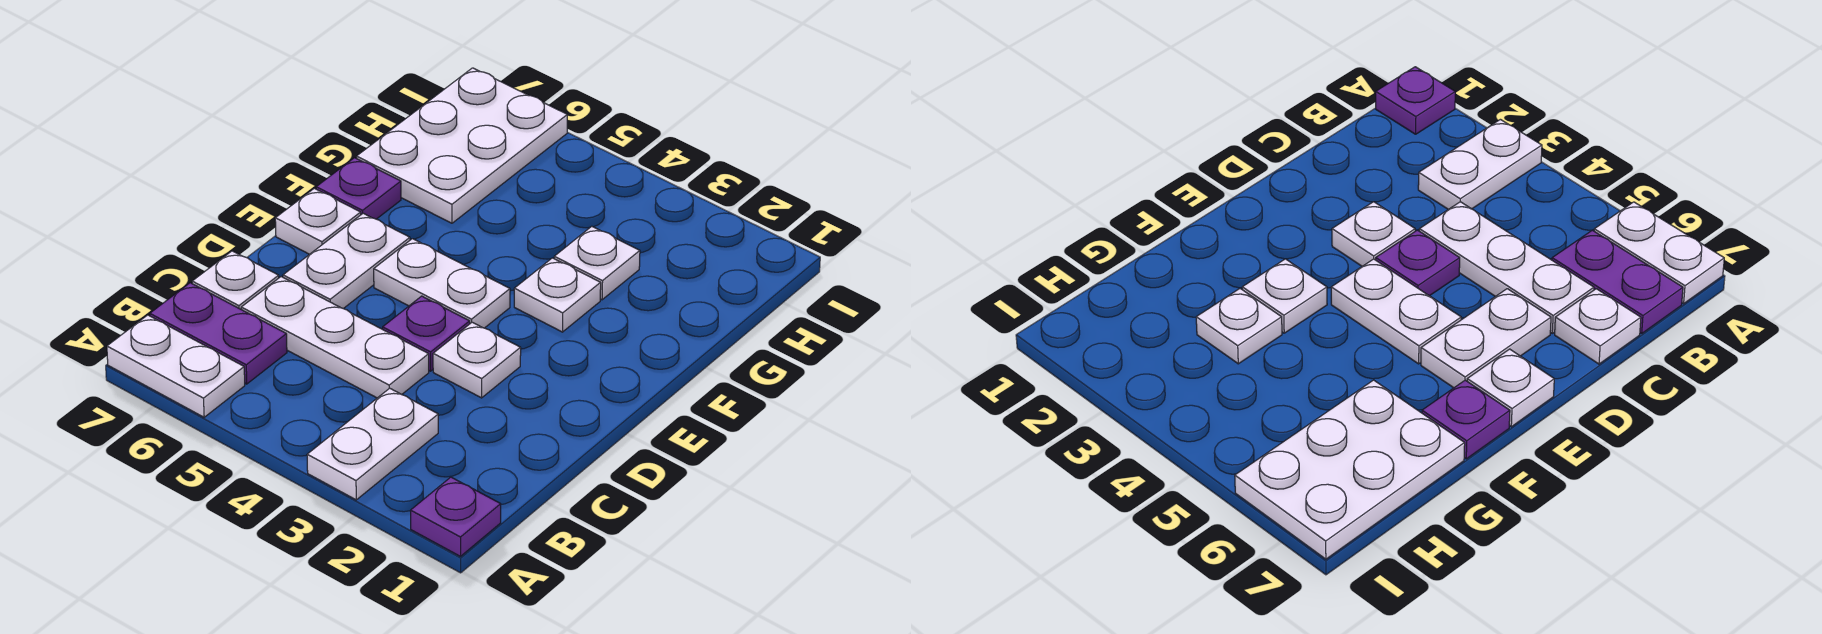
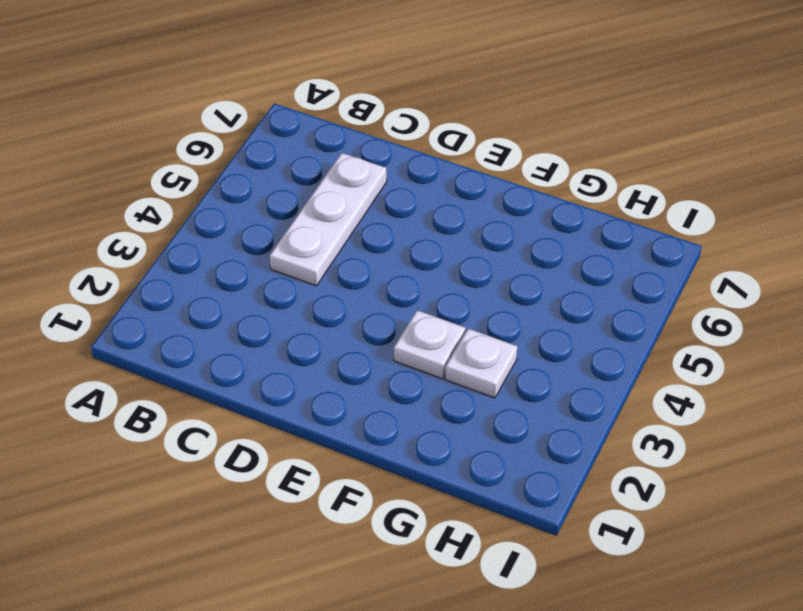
none -> purple plate A1 level 1
none -> white plate A3:B3 level 1
none -> white plate A6:A7 level 1

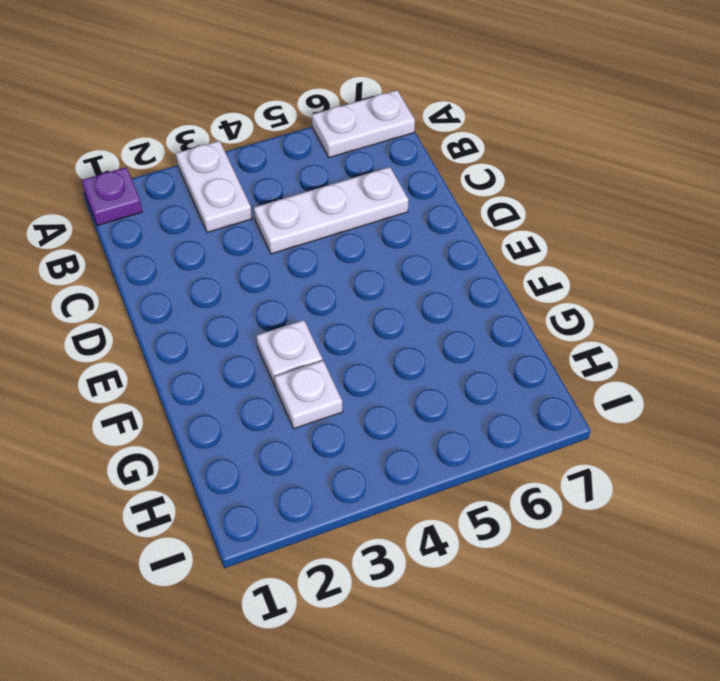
none -> purple plate B6:B7 level 1
none -> white plate C7 level 1
none -> white plate D3 level 1

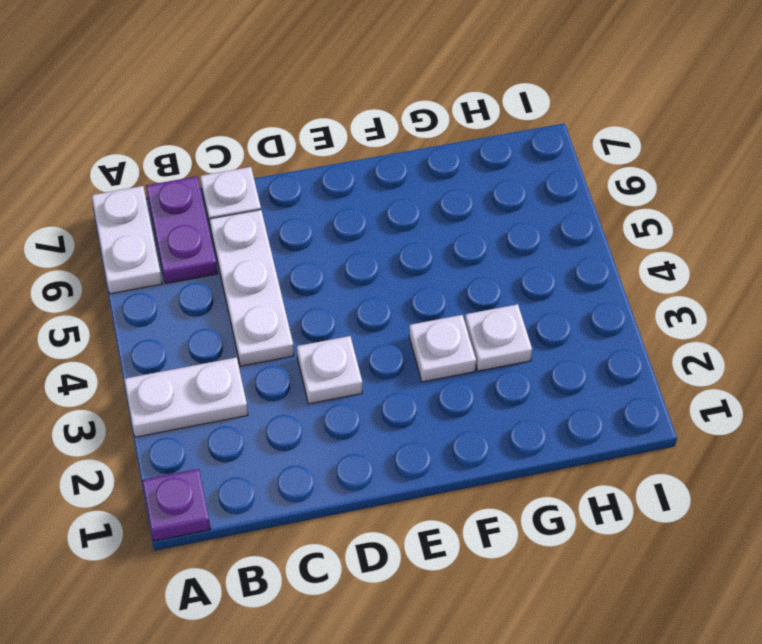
none -> purple plate D4 level 1
none -> white plate D6:E6 level 1
none -> white plate E4:E5 level 1

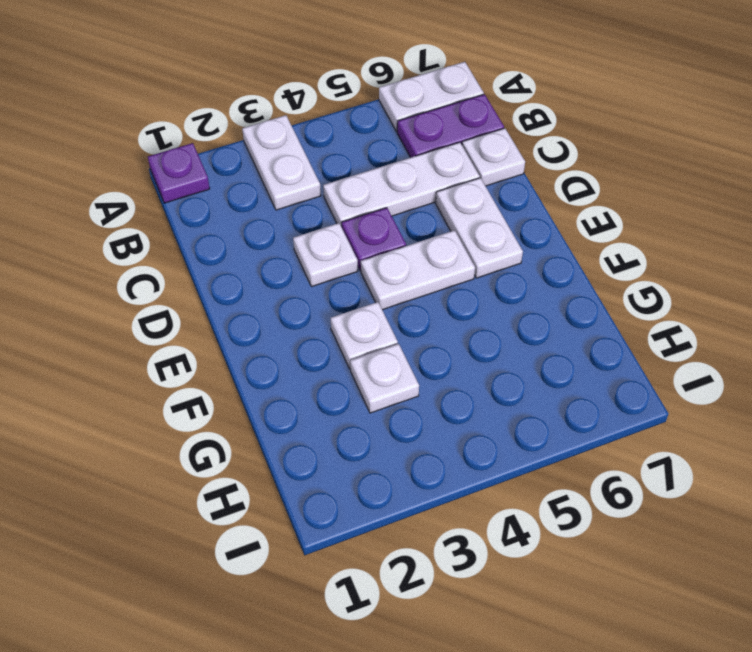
none -> white plate E7 level 1
none -> purple plate F7 level 1
none -> white plate G6:I7 level 1

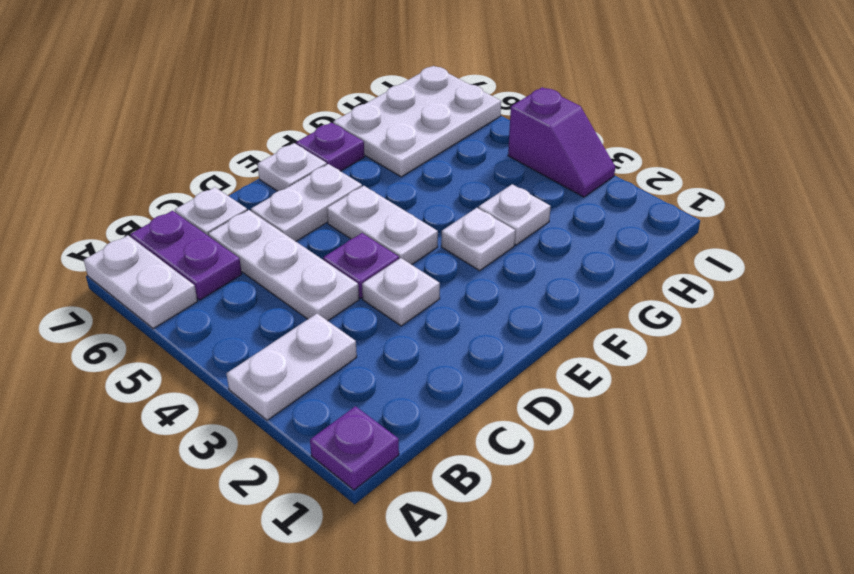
purple slope I3:I4 level 1 top 4 -> none

